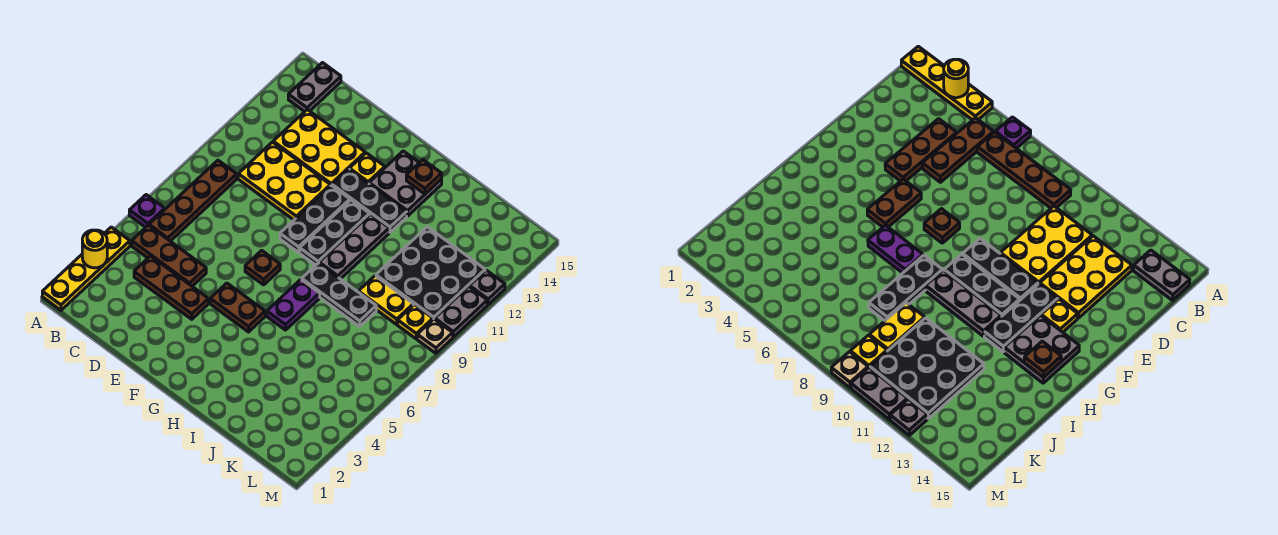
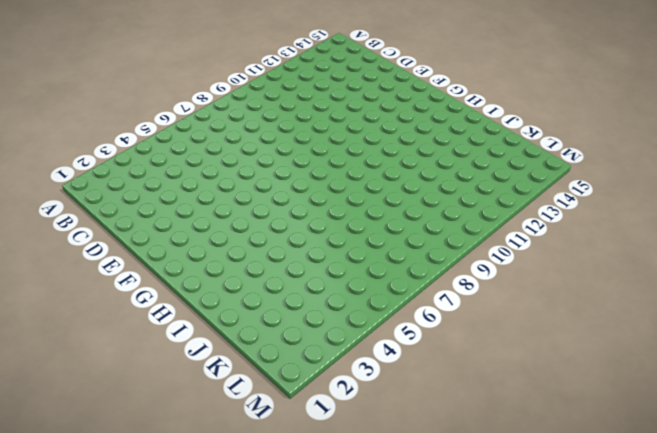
none -> yellow plate A1:A4 level 1
none -> purple plate A6 level 1
none -> brown plate B5:D5 level 1

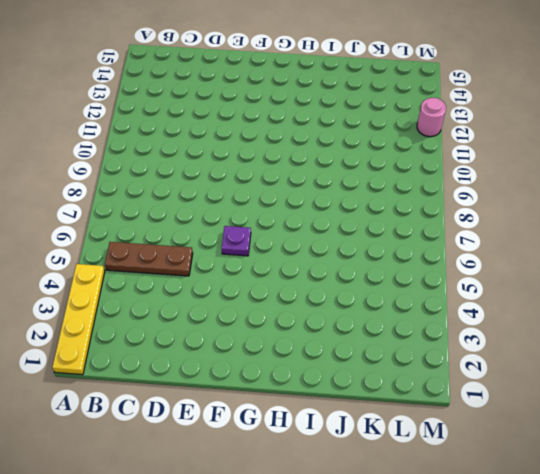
purple plate F6 level 1 -> purple plate A6 level 1
pink round brick M12 level 1 -> grey plate M12 level 1
none -> brown plate B6:B9 level 1
none -> grey plate B14:B15 level 1
none -> brown plate C4:E4 level 1

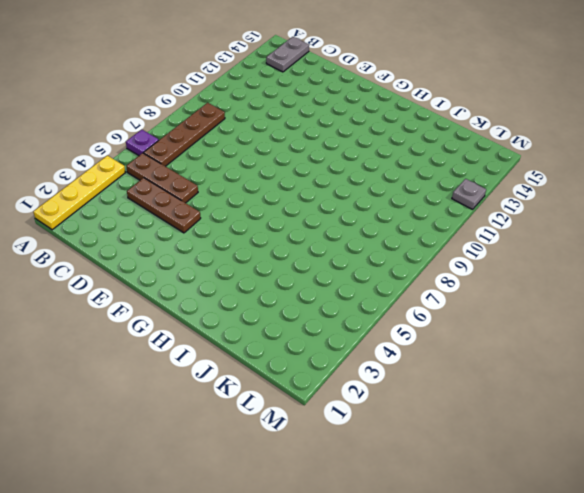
none -> yellow plate C10:E11 level 1
none -> yellow plate C12:E13 level 1
none -> brown plate F5:G5 level 1

